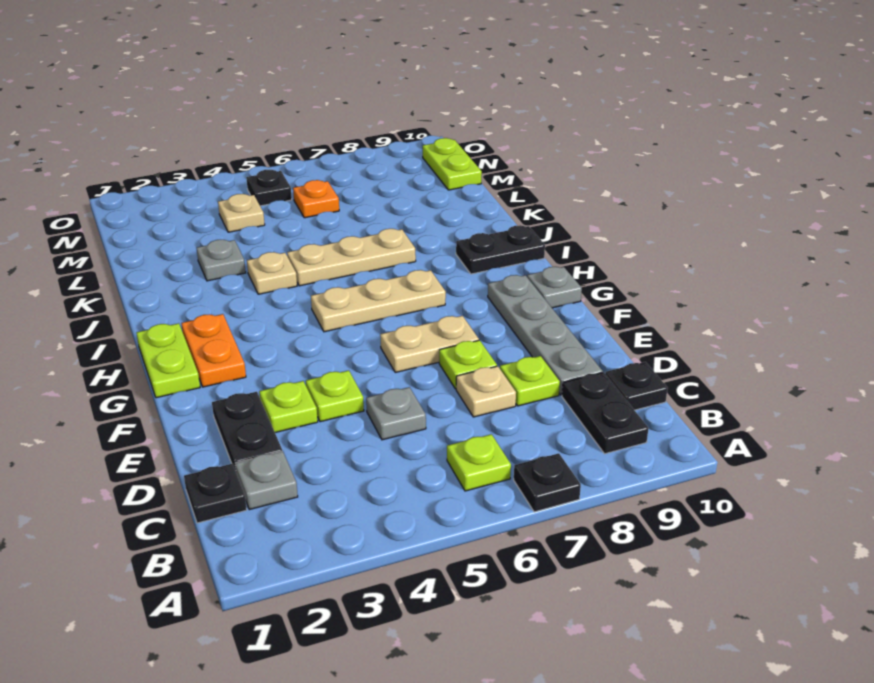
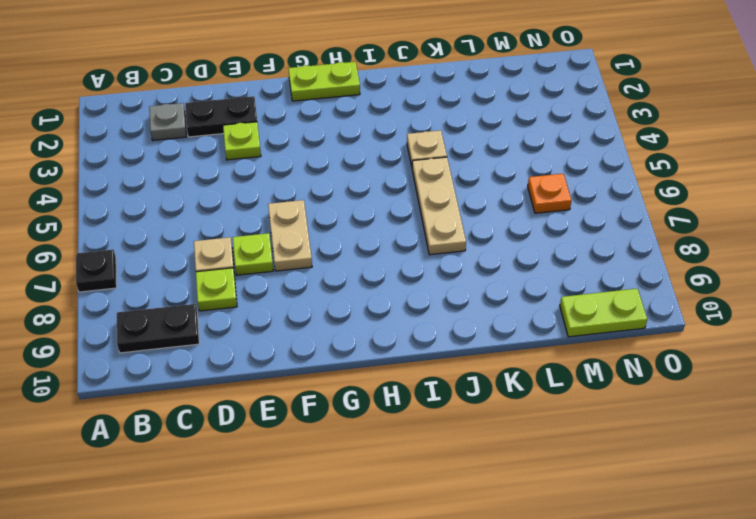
none -> lime plate B6 level 1
none -> black plate C1 level 1
none -> black plate C10 level 1

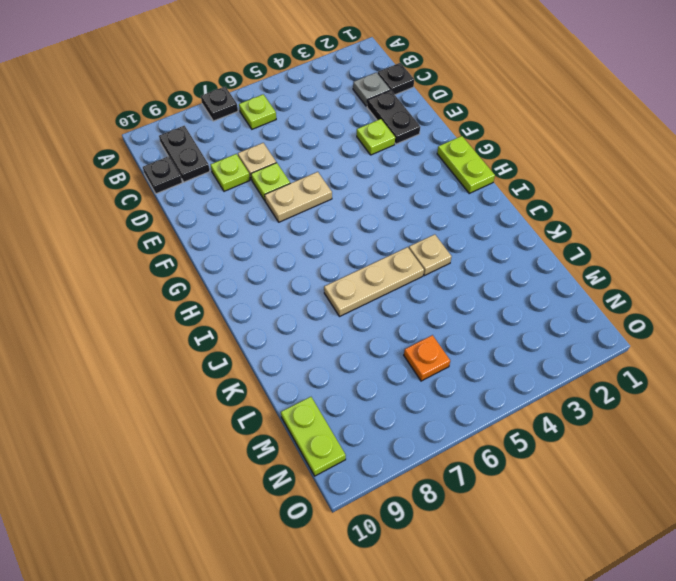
none -> grey plate D5 level 1
none -> grey plate D9:G9 level 1
none -> lime plate E4 level 1

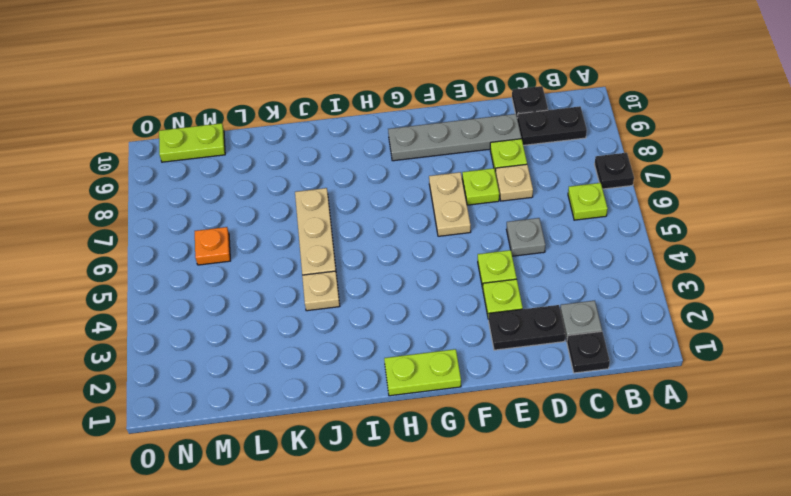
none -> orange plate G2:H2 level 1
none -> grey plate G10 level 1
none -> tan plate H5:H7 level 1

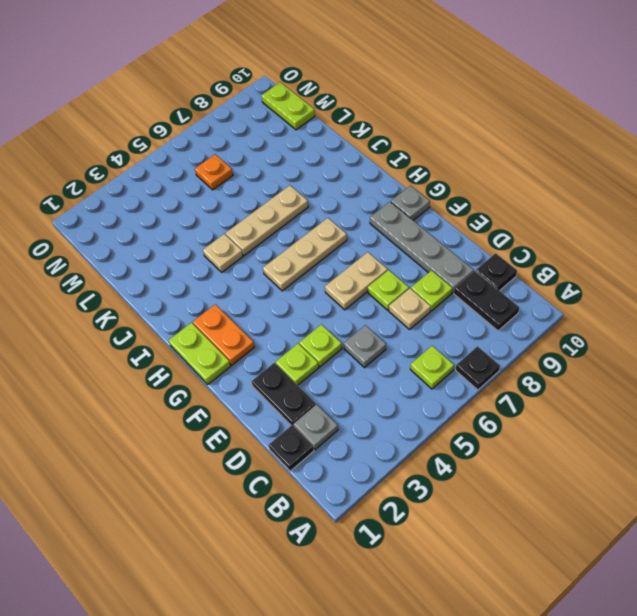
none -> black plate I9:I10 level 1
none -> grey plate K3 level 1
none -> tan plate M4 level 1

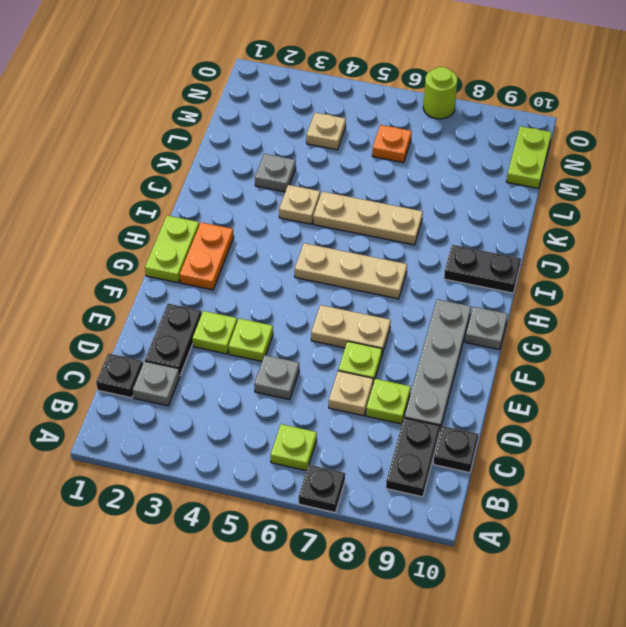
lime round brick O7 level 1 -> none
none -> black plate N5 level 1

